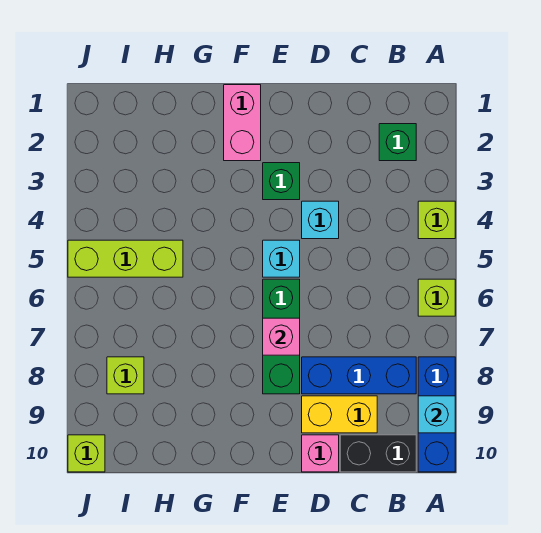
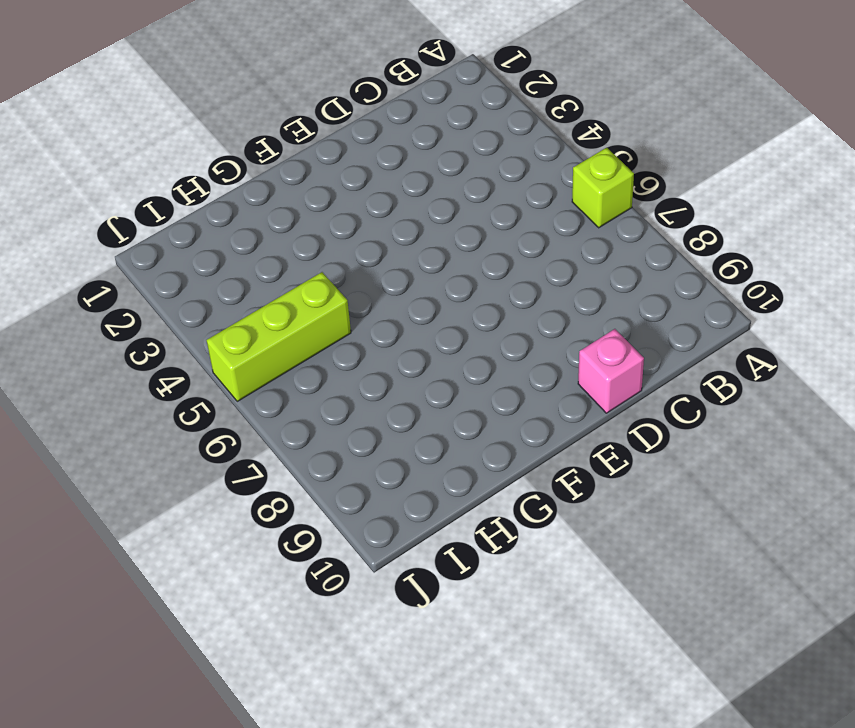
none -> lime brick A4 level 1
none -> blue brick A8:A10 level 1
none -> green brick B2 level 1

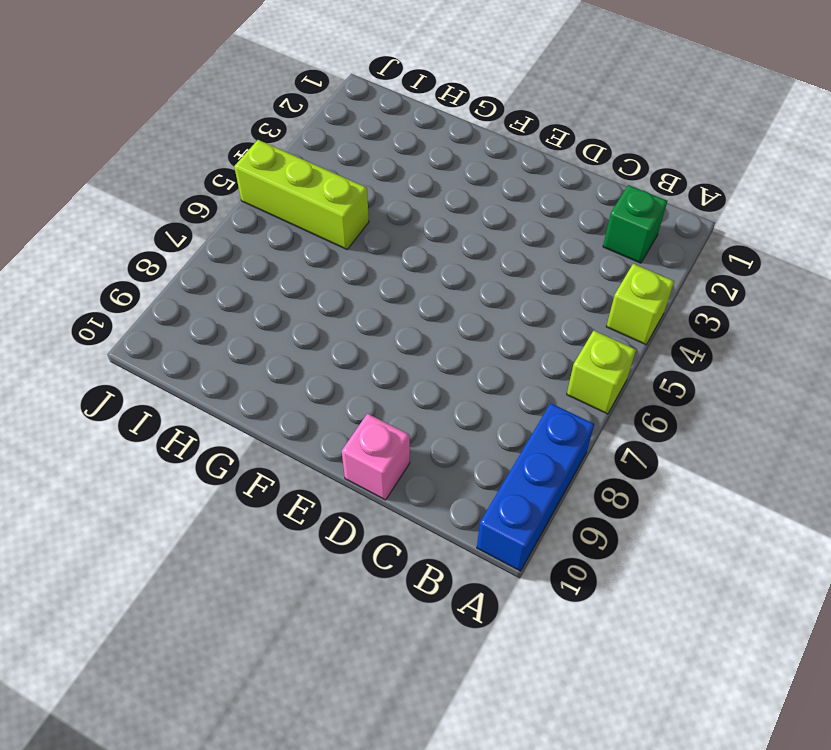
none -> blue brick B8:D8 level 1
none -> black brick B10:C10 level 1
none -> yellow brick C9:D9 level 1

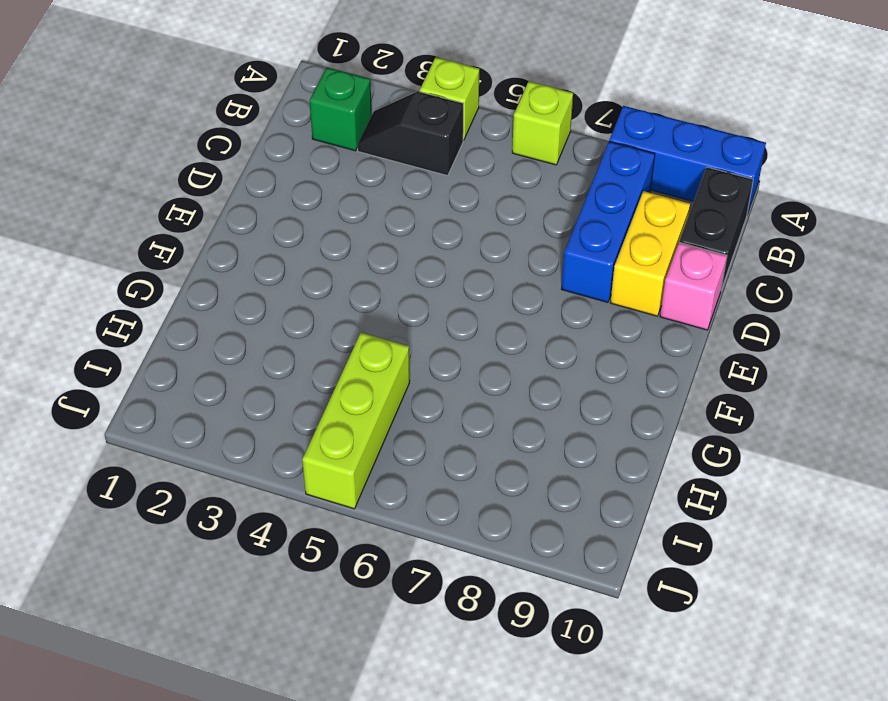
black slope B3:B4 level 1 top 4 -> none
none -> cyan brick D4 level 1
none -> green brick E3 level 1
none -> cyan brick E5 level 1

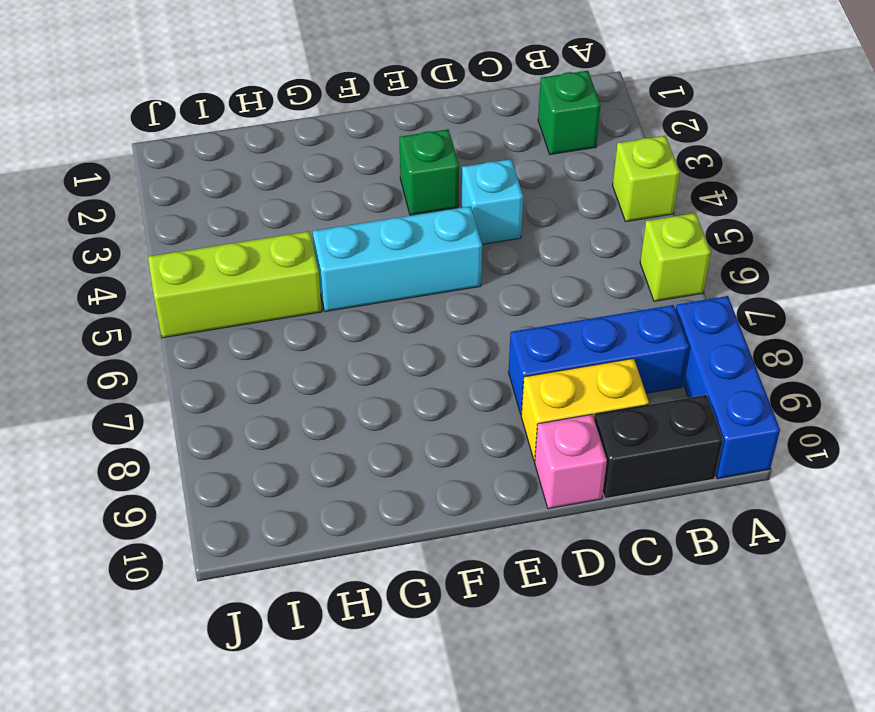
cyan brick E5:G5 level 1 -> cyan brick E5 level 1
none -> green brick E6:E8 level 1
none -> pink brick F1:F2 level 1
none -> lime brick I8 level 1

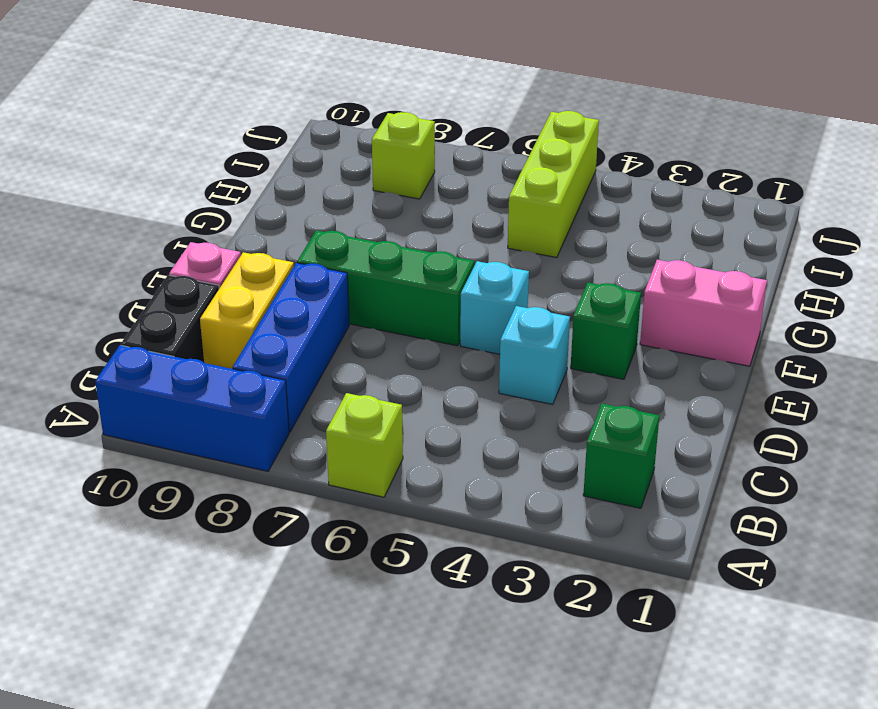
none -> lime brick A4 level 1
none -> lime brick J10 level 1
none -> cyan brick A9 level 2

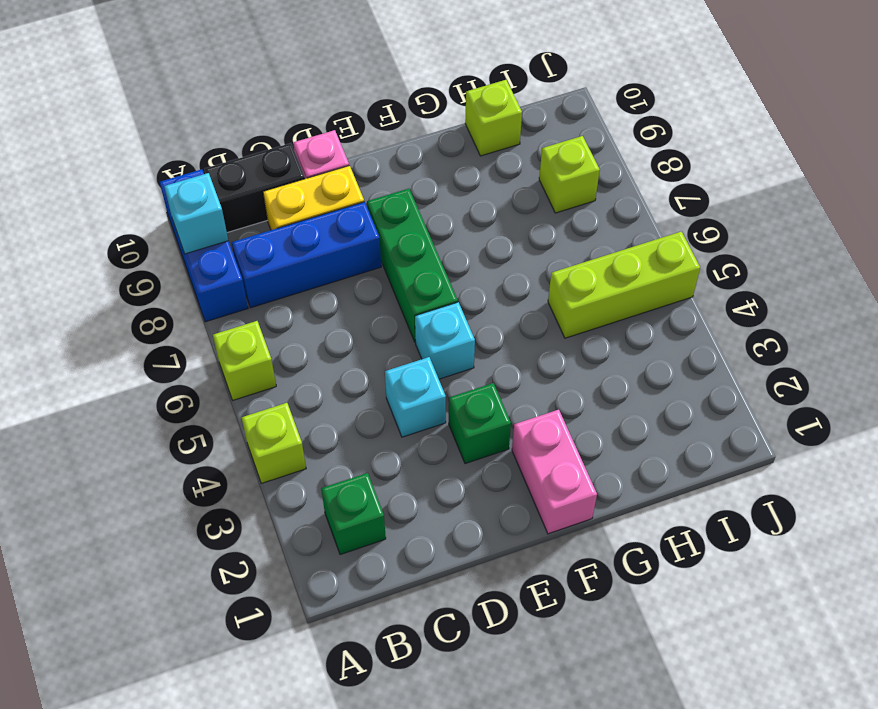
lime brick H10 level 1 -> lime brick J10 level 1
none -> pink brick E7 level 2

